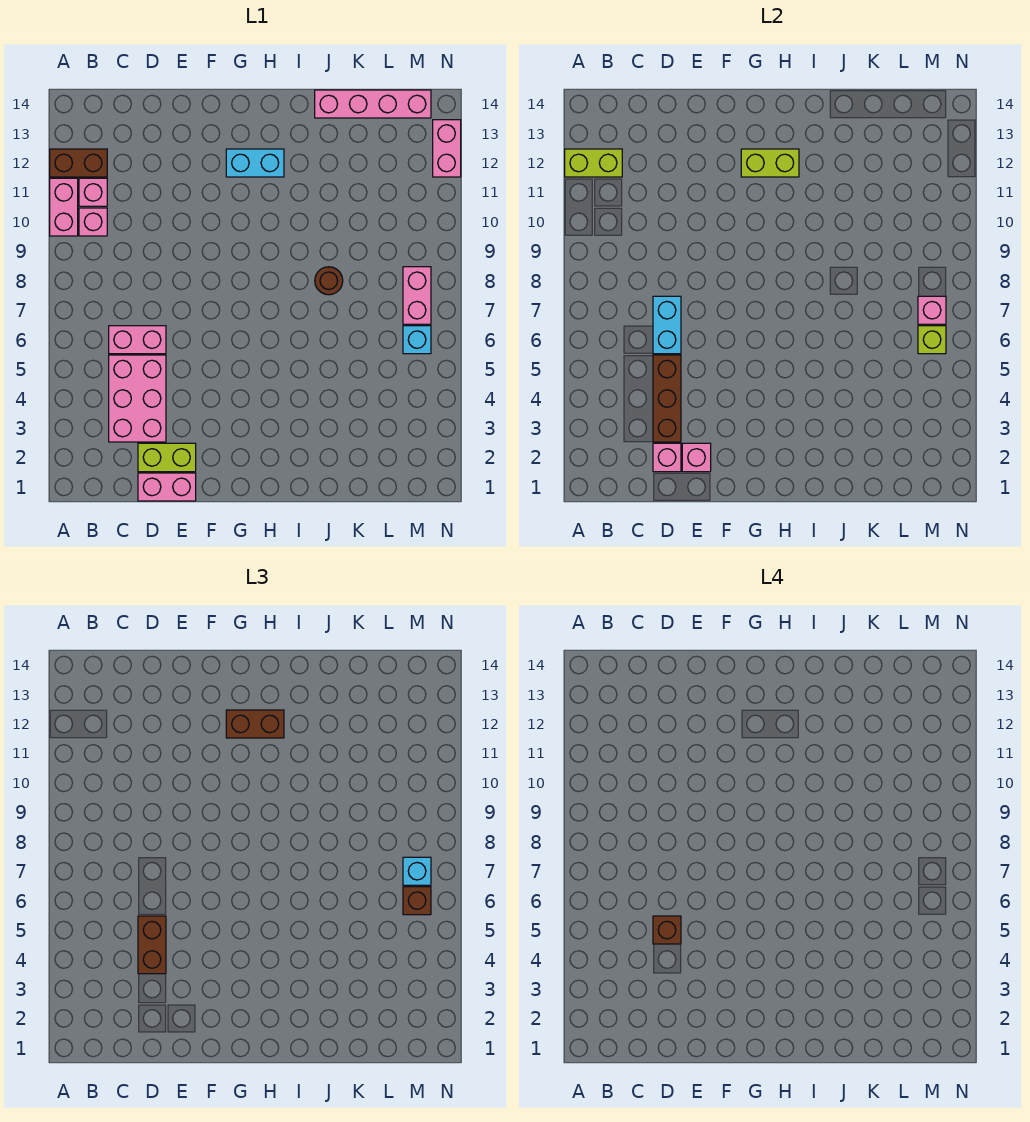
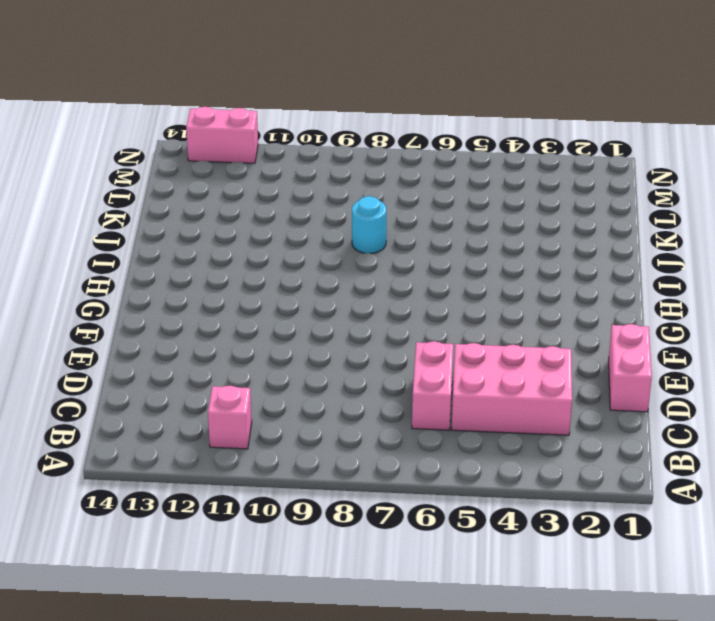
cyan round brick J8 level 1 -> brown round brick J8 level 1
none -> pink brick A10:A11 level 1
none -> brown brick A12:B12 level 1
none -> pink brick B10 level 1

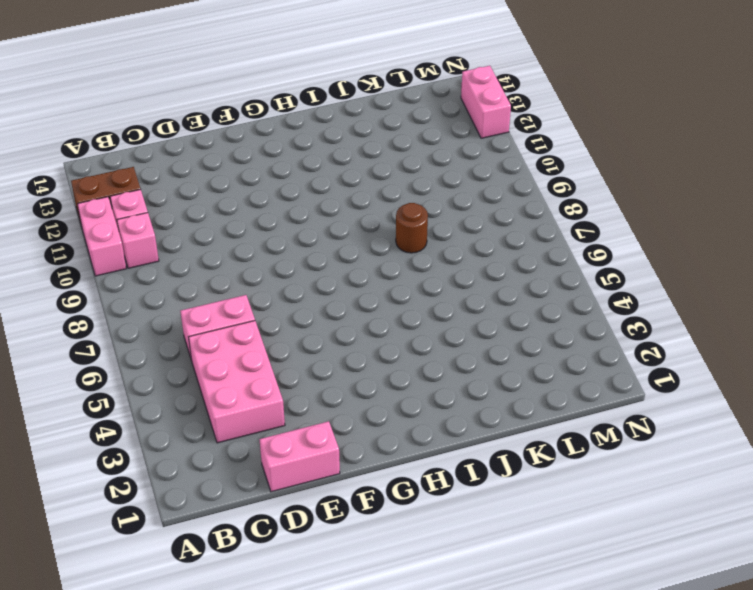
none -> lime brick D2:E2 level 1
none -> cyan brick G12:H12 level 1
none -> pink brick J14:M14 level 1

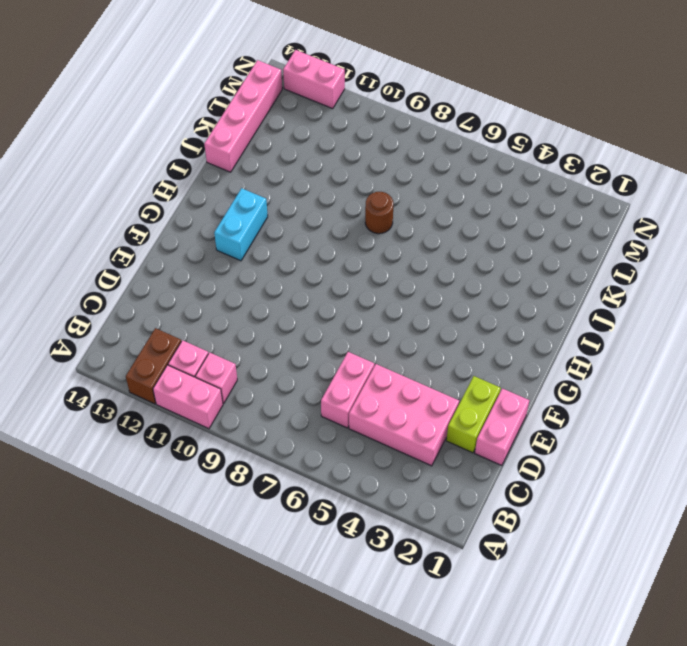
none -> cyan brick M6 level 1
none -> pink brick M7:M8 level 1
none -> lime brick A12:B12 level 2

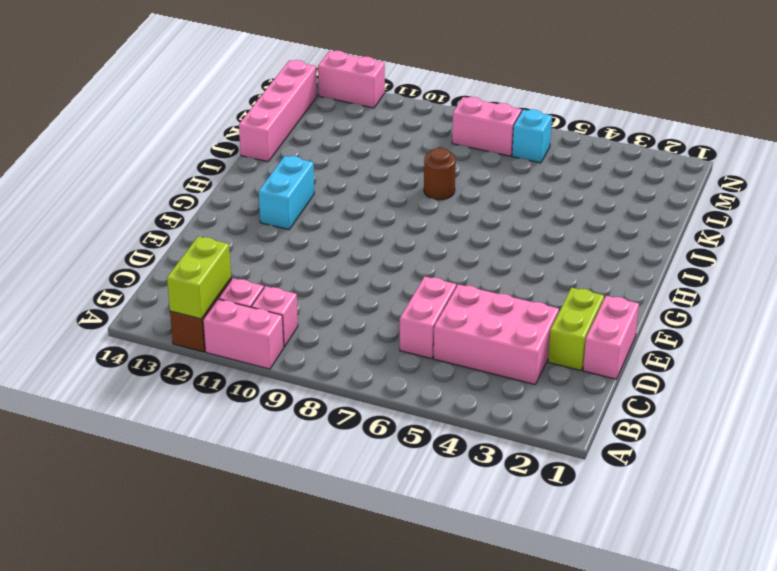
none -> pink brick D2 level 2
none -> brown brick D3:D5 level 2
none -> cyan brick D6:D7 level 2

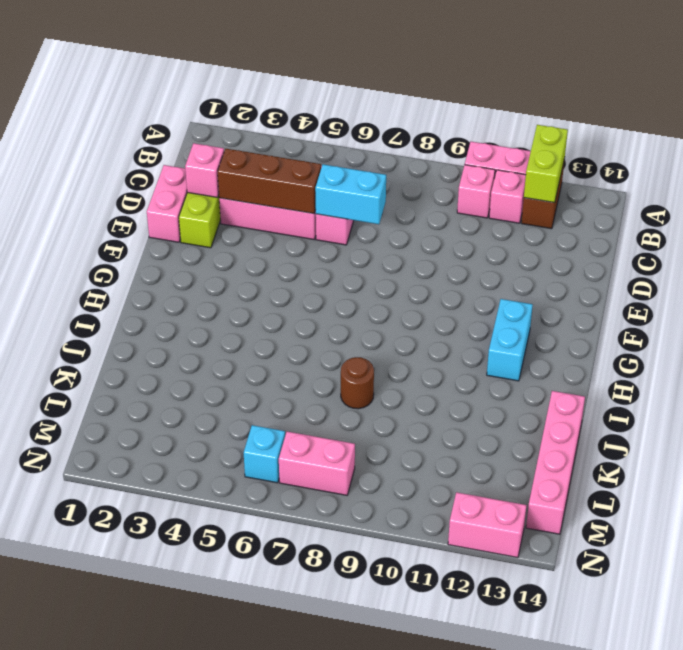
none -> pink brick E2 level 2
none -> lime brick G12:H12 level 2
none -> lime brick M6 level 2

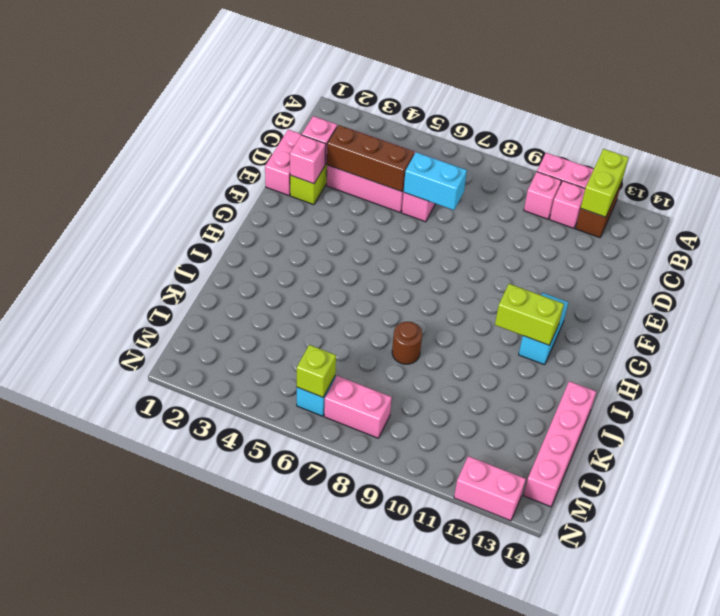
lime brick H11:H12 level 2 -> lime brick G12:H12 level 2
none -> pink brick M7 level 2
none -> brown brick D4:D5 level 3
none -> brown brick G12:H12 level 3

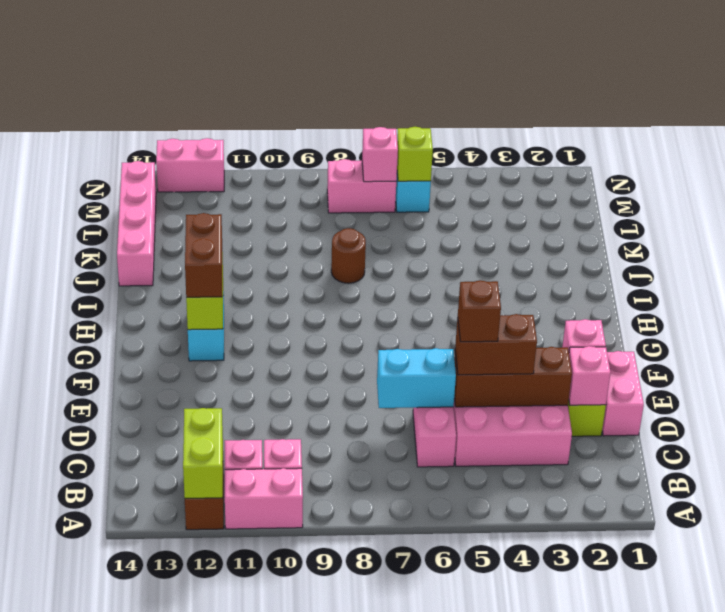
none -> brown brick M6 level 3
none -> cyan brick M7 level 3

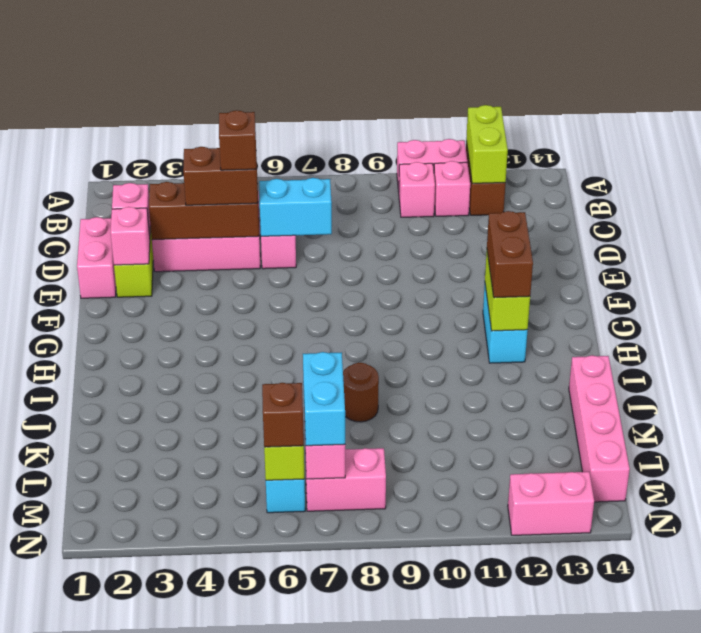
cyan brick L7:M7 level 3 -> cyan brick M7 level 3

